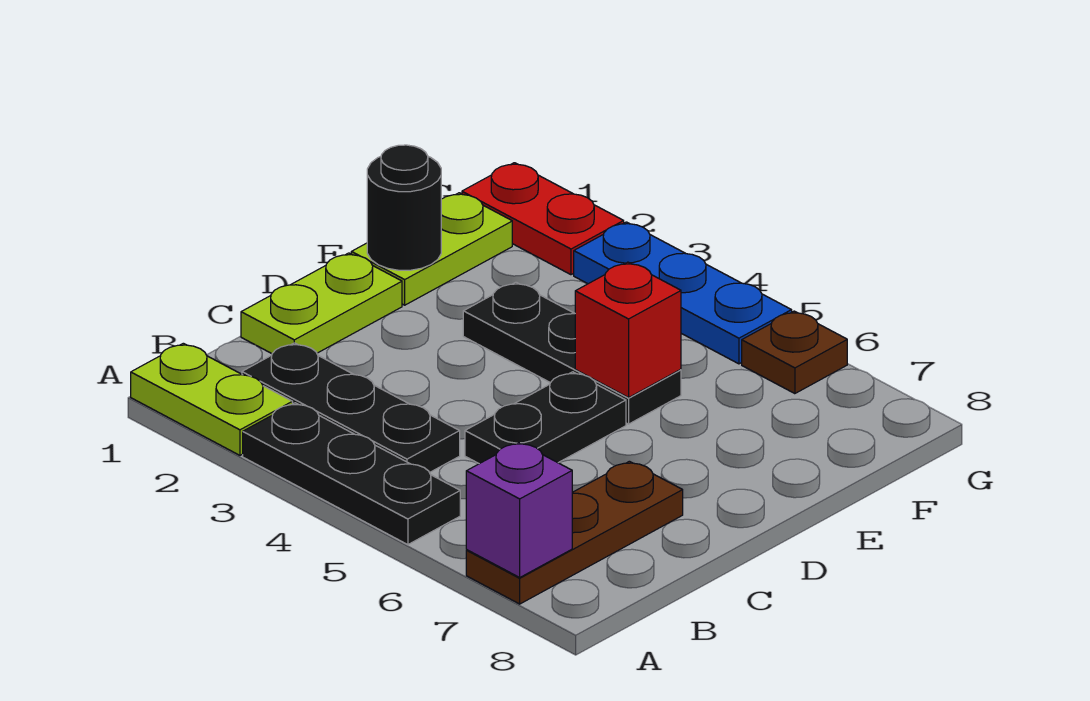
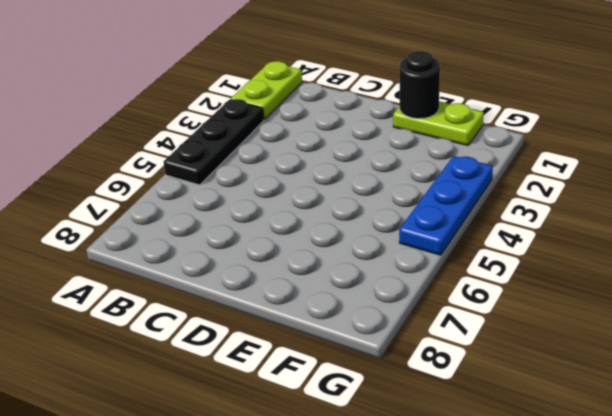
none -> brown plate A7:C7 level 1
none -> black plate B2:B4 level 1
none -> lime plate C1:D1 level 1

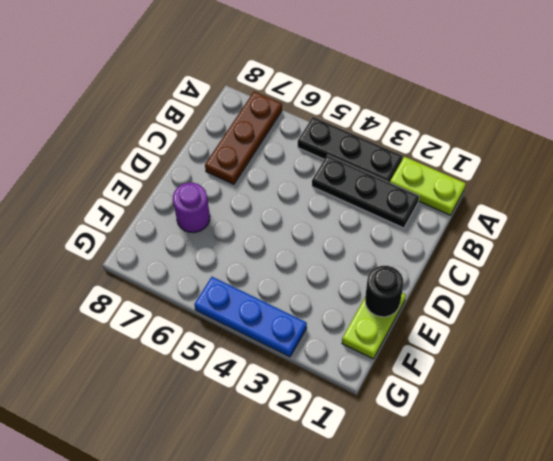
purple round brick E7 level 1 -> none
none -> lime plate C1:D1 level 1
none -> black plate C5:D5 level 1
none -> black plate E3:E5 level 1

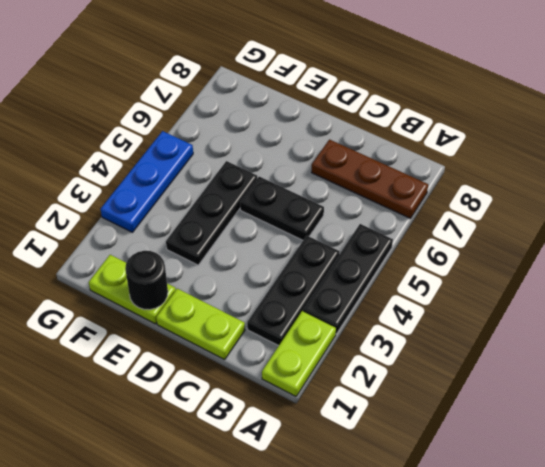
none -> red plate G1:G2 level 1
none -> brown plate G6 level 1
none -> purple brick A7 level 2

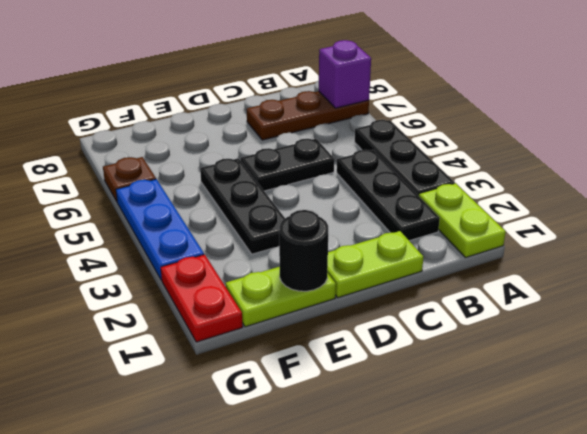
none -> red brick E5 level 2

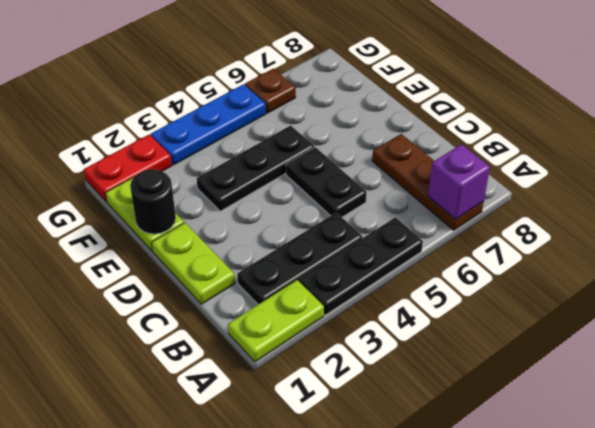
none -> red brick E5 level 2

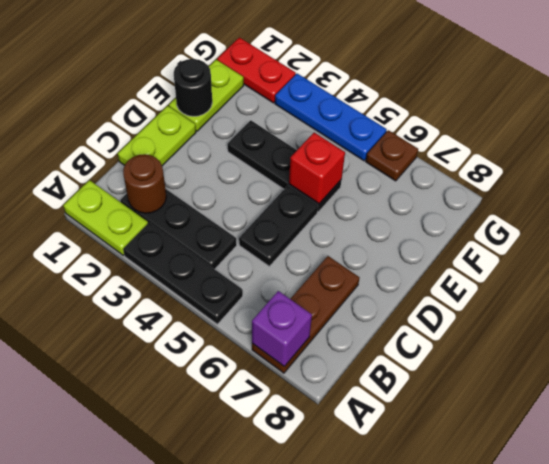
brown round brick B2 level 2 -> none

